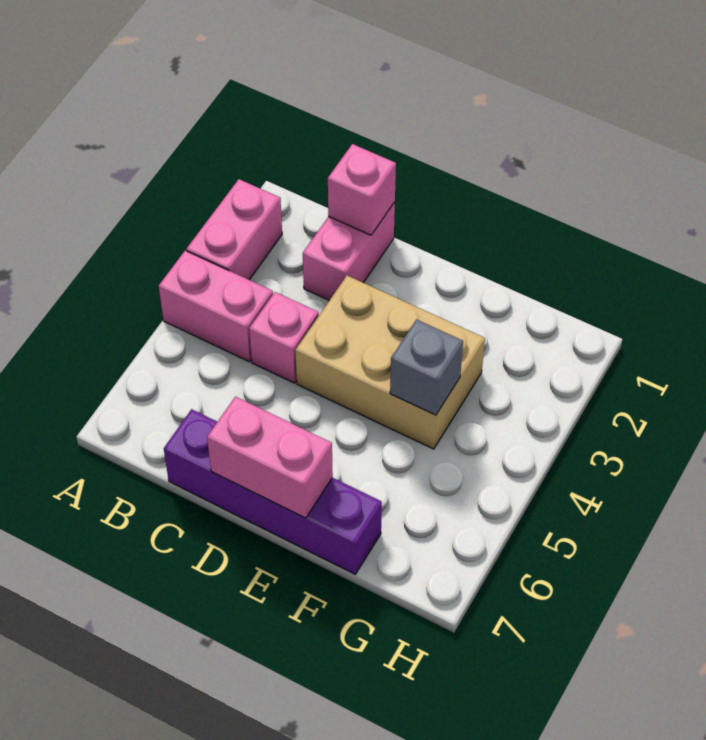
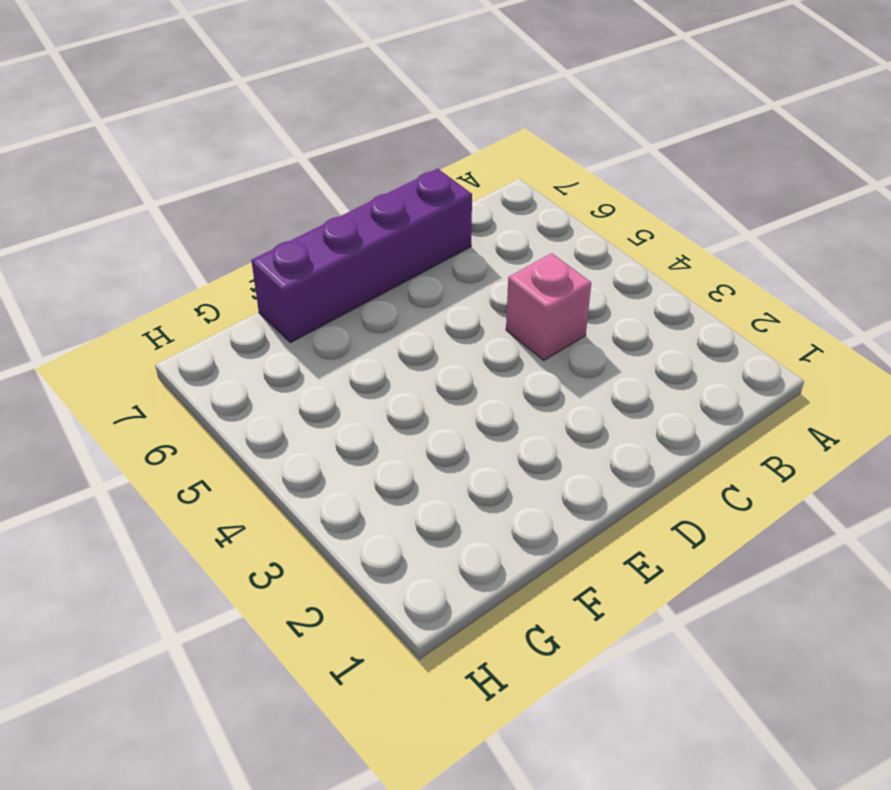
none -> pink brick A2:A3 level 1
none -> pink brick A4:B4 level 1

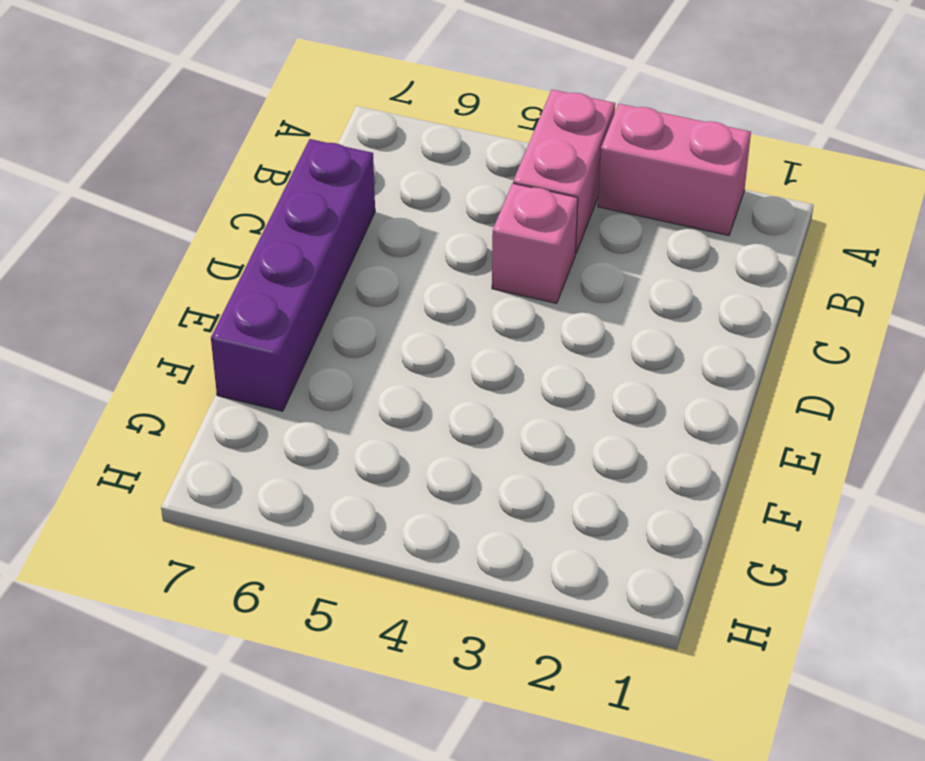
none -> pink brick C1:C2 level 1
none -> tan brick D3:F4 level 1

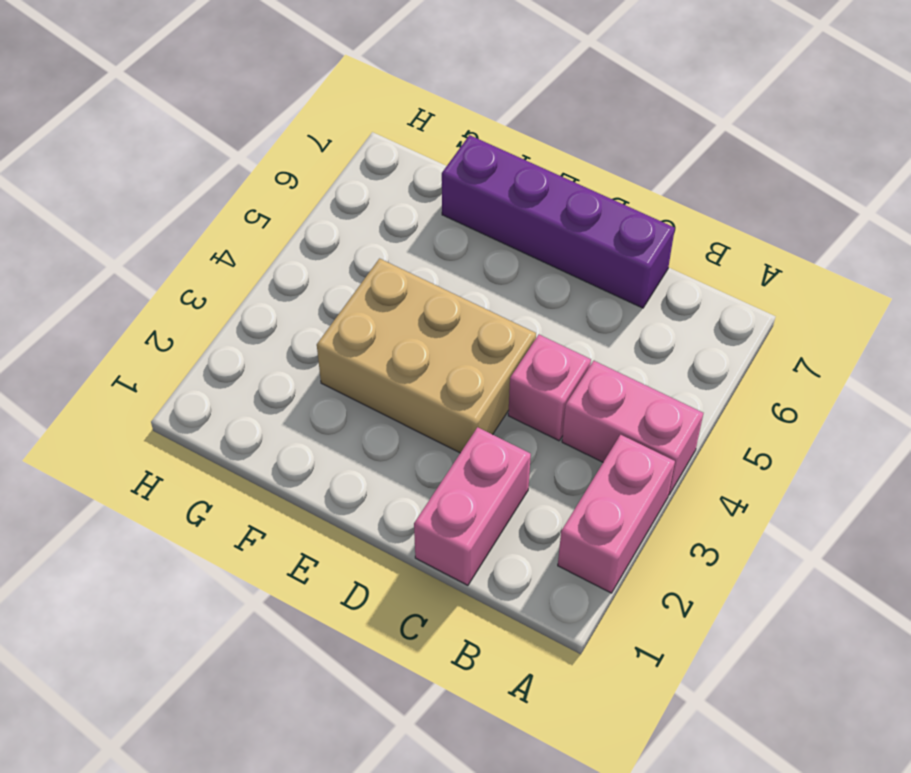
none -> pink brick C1 level 2
none -> pink brick D7:E7 level 2

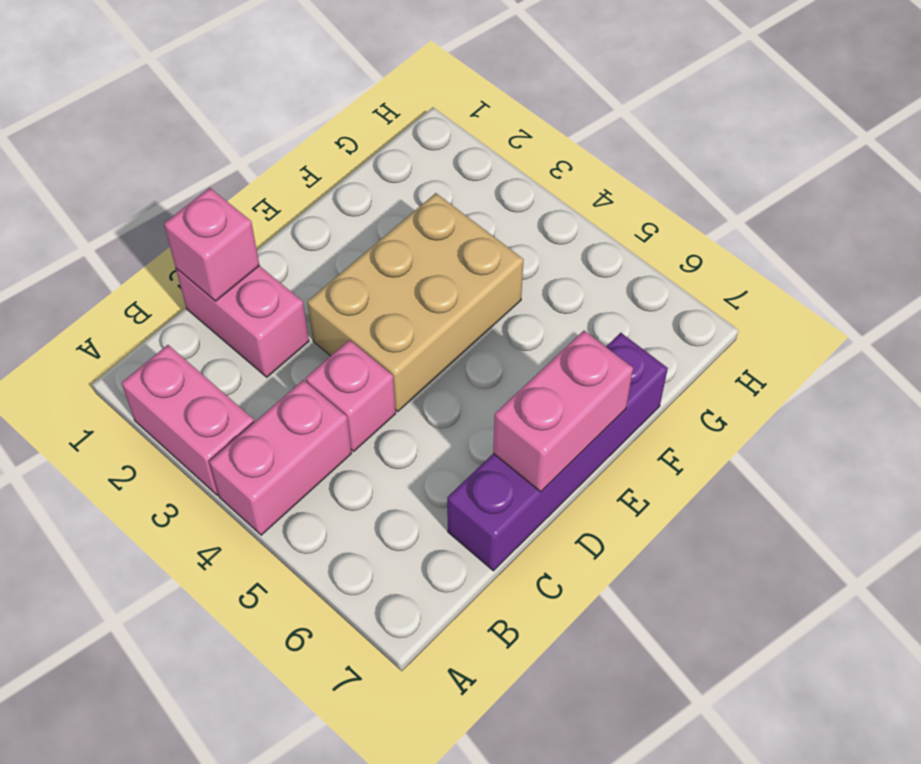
none -> grey brick F4 level 2

